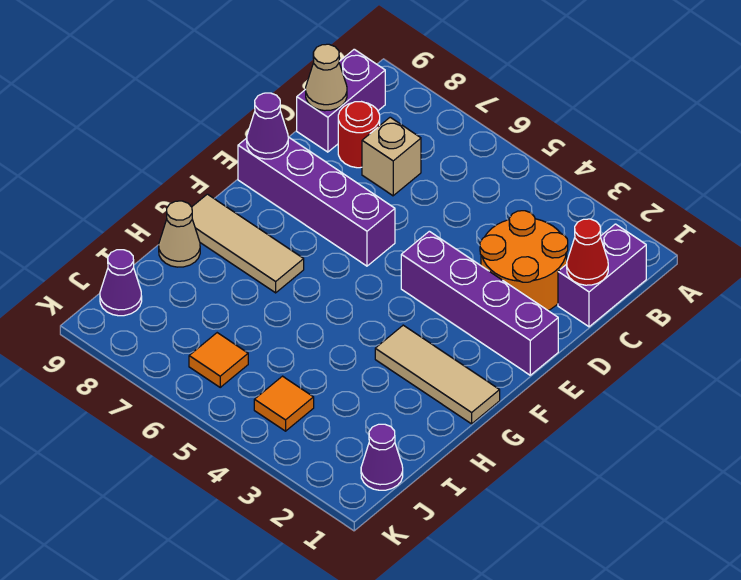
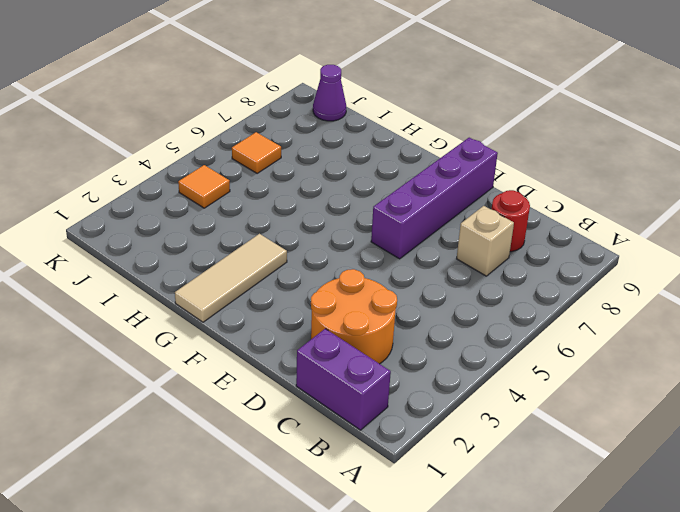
none -> purple brick B9:C9 level 1
none -> purple brick E1:E4 level 1
none -> tan tile G7:G9 level 1

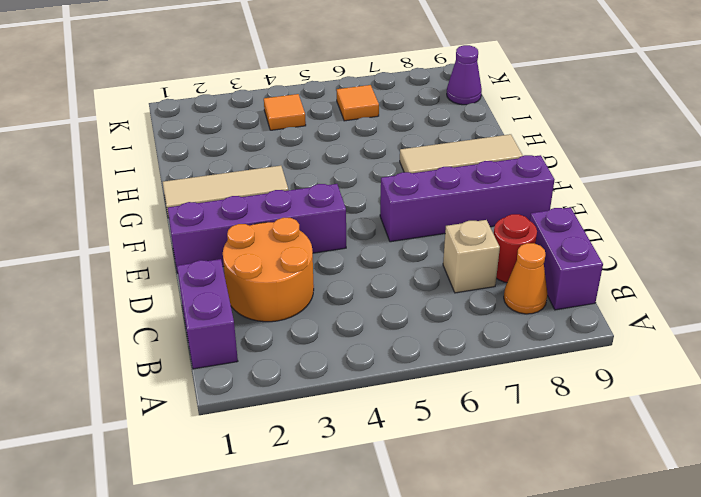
orange cone B8 level 1 -> none
none -> tan cone H9 level 1
none -> purple cone J1 level 1
none -> red cone C1 level 2

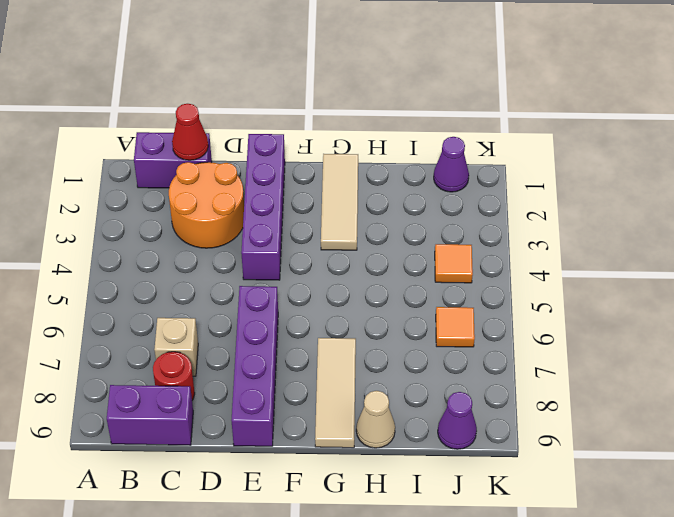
none -> tan cone C9 level 2
none -> purple cone E9 level 2

